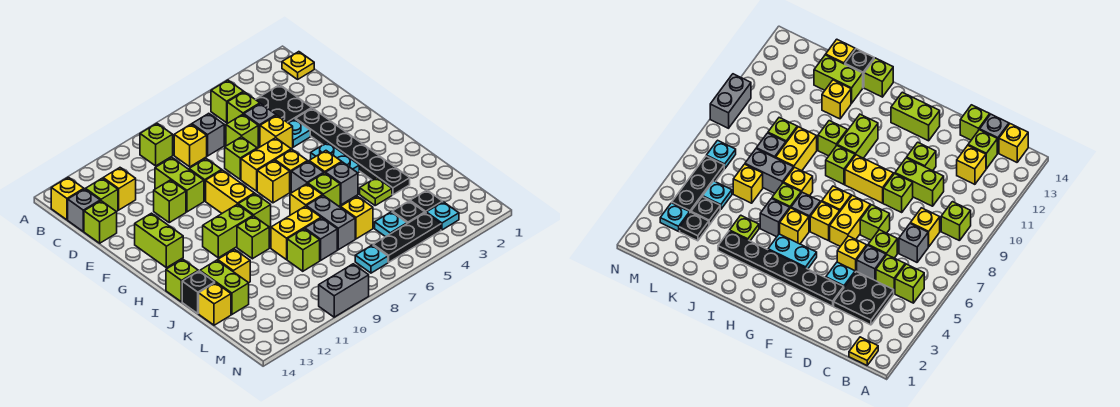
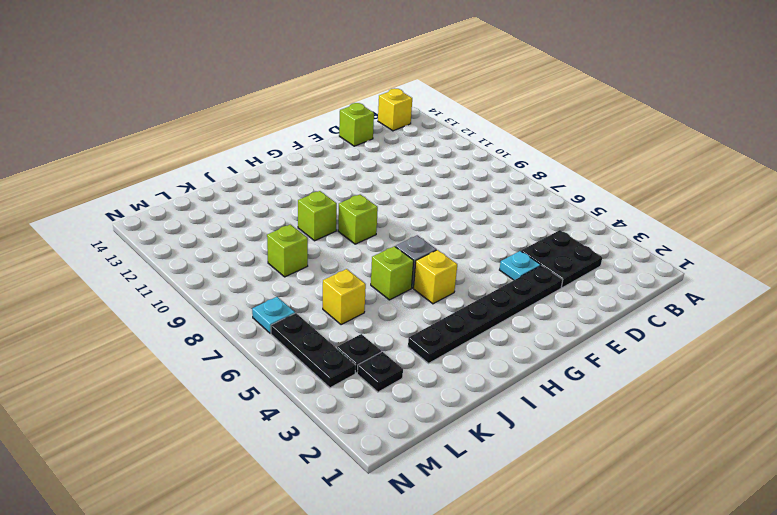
none -> yellow plate B1 level 1
none -> lime brick B5 level 1
none -> lime brick B9 level 1
none -> lime brick C5 level 1

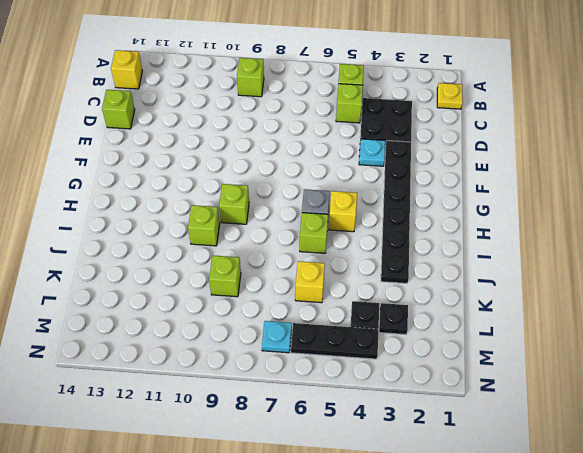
none -> grey brick C7 level 1
none -> yellow brick C8 level 1
none -> yellow brick C12 level 1
none -> lime brick C13 level 1

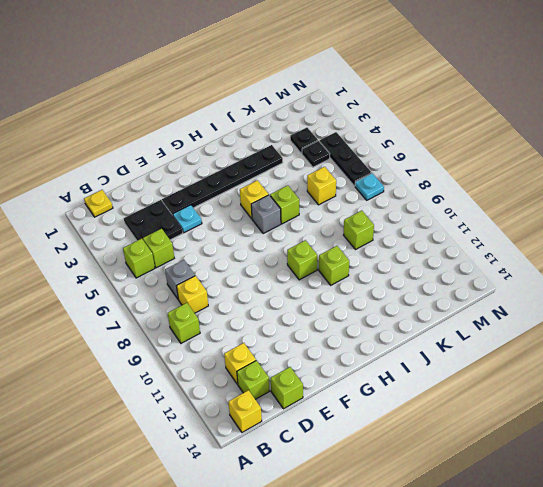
none -> grey brick C14 level 1
none -> grey brick D5 level 1
none -> lime brick D6 level 1
none -> lime brick D10:E10 level 1

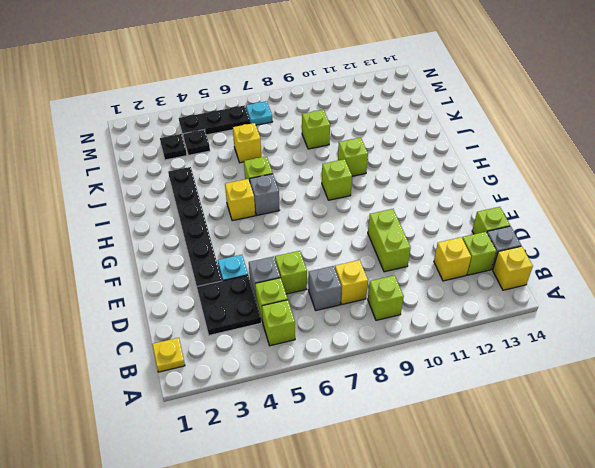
none -> yellow brick E5 level 1
none -> lime brick E7 level 1
none -> lime brick E9 level 1
none -> lime brick E11 level 1

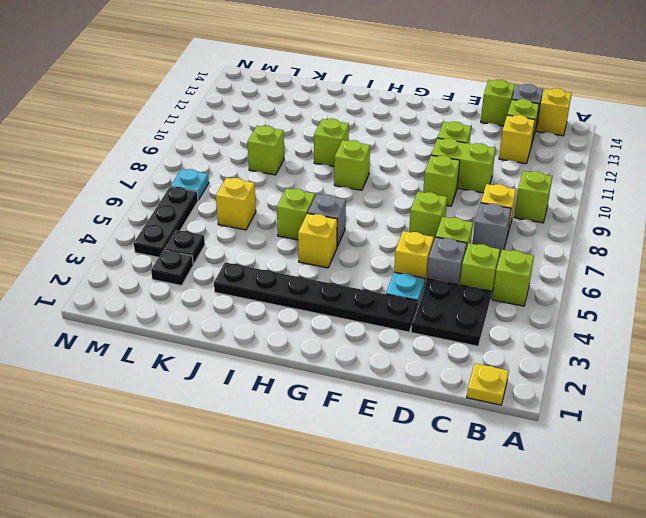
none -> yellow brick F6:F7 level 1
none -> yellow brick F9:G9 level 1
none -> lime brick F13:G13 level 1
none -> cyan plate G4:H4 level 1

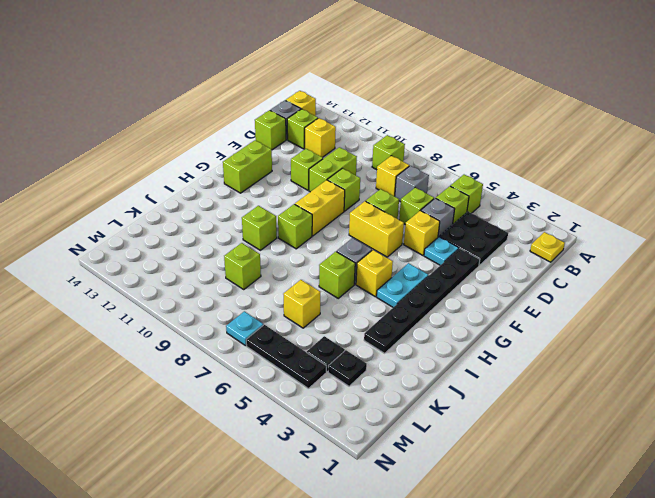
none -> yellow brick G6 level 1
none -> yellow brick G7 level 1
none -> lime brick H10:H11 level 1
none -> grey brick I5 level 1

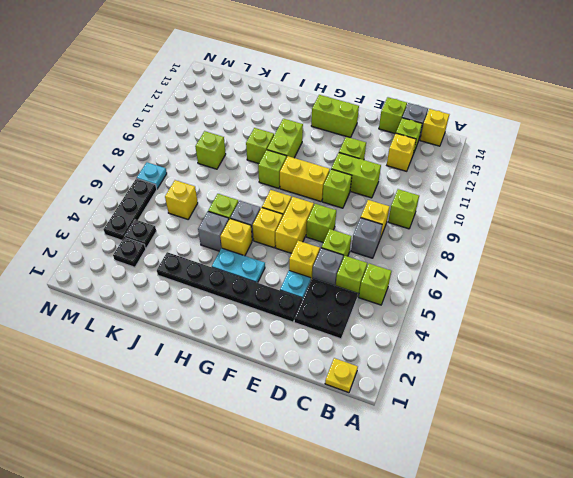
none -> yellow brick I7 level 1
none -> lime brick I14 level 1
none -> lime plate J4 level 1
none -> grey brick J7:K7 level 1

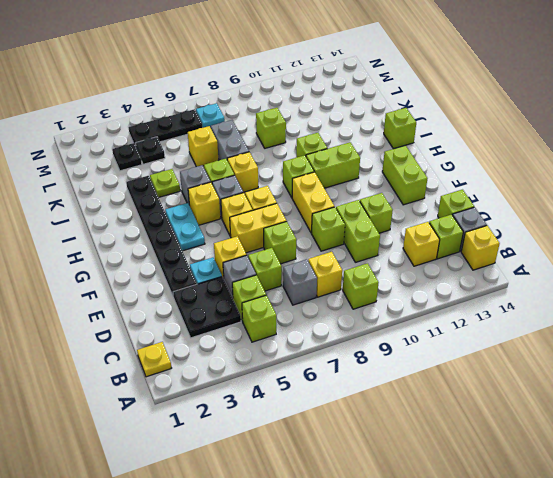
none -> yellow brick J8:J9 level 1
none -> yellow brick J12 level 1
none -> lime brick J13:K13 level 1
none -> black brick J14 level 1

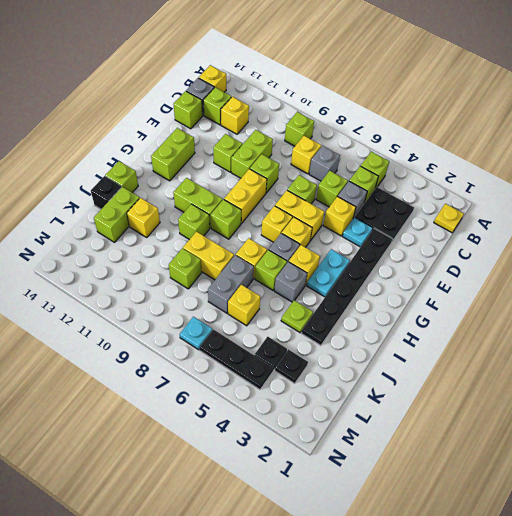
none -> grey brick K8 level 1
none -> yellow brick K14 level 1
none -> cyan plate L5 level 1
none -> cyan plate M3 level 1

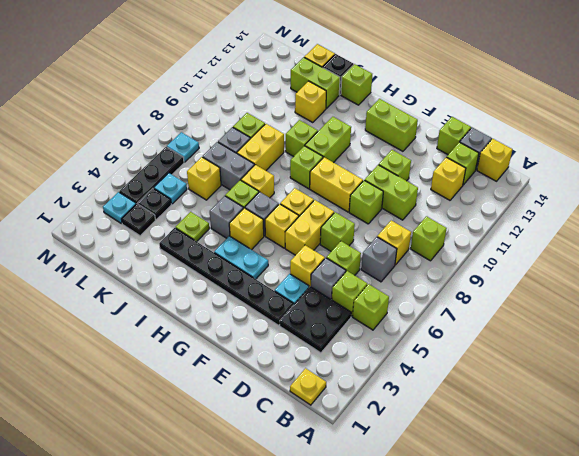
none -> grey brick N9:N10 level 1

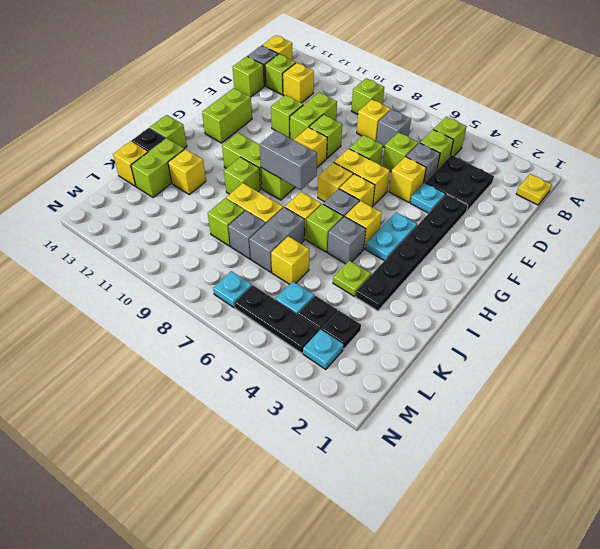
grey brick H8:H9 level 2 -> grey brick N9:N10 level 1

